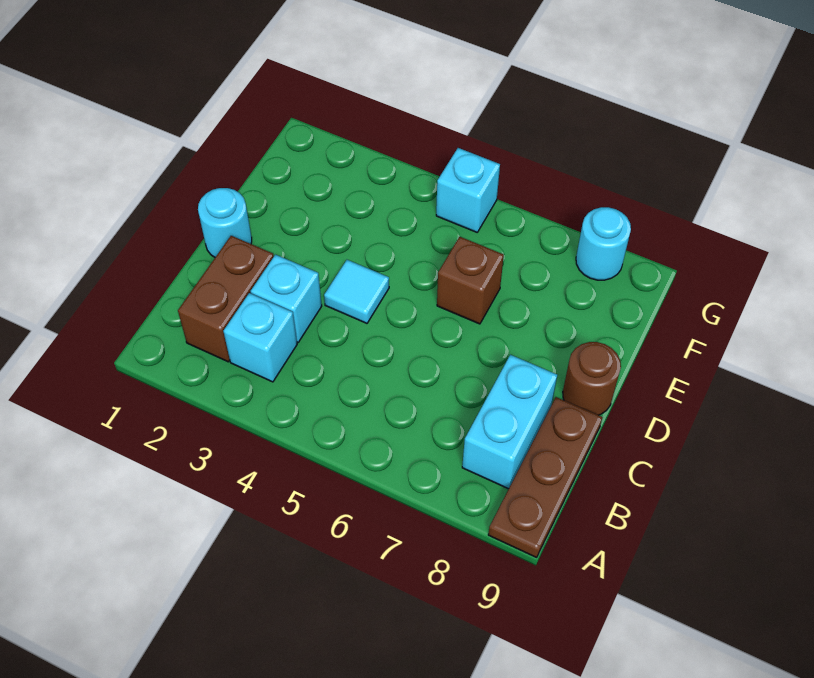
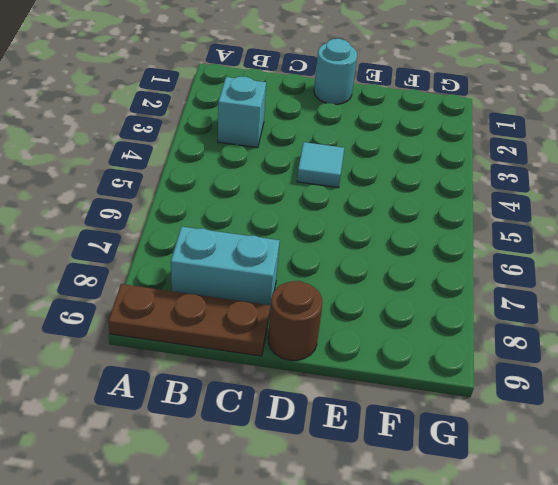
none -> brown brick B2:C2 level 1
none -> cyan brick C3 level 1

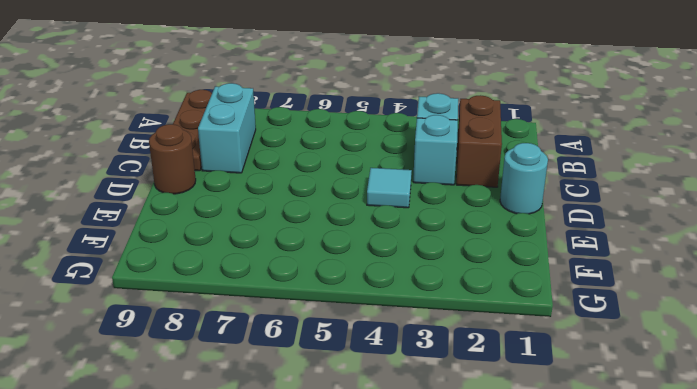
none -> brown brick E6 level 1
none -> cyan brick G5 level 1

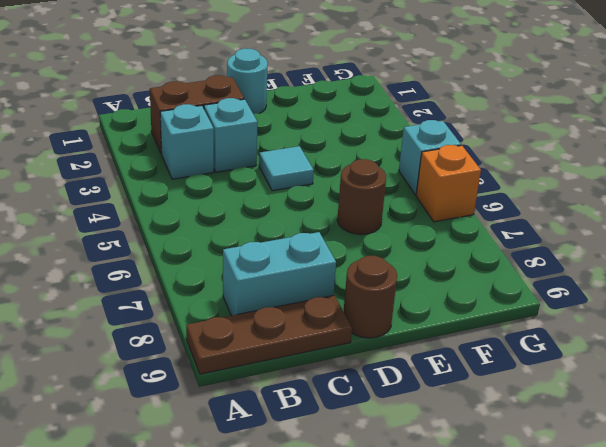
brown round brick E6 level 1 -> brown brick E6 level 1
orange brick G6 level 1 -> none
none -> cyan round brick G8 level 1

